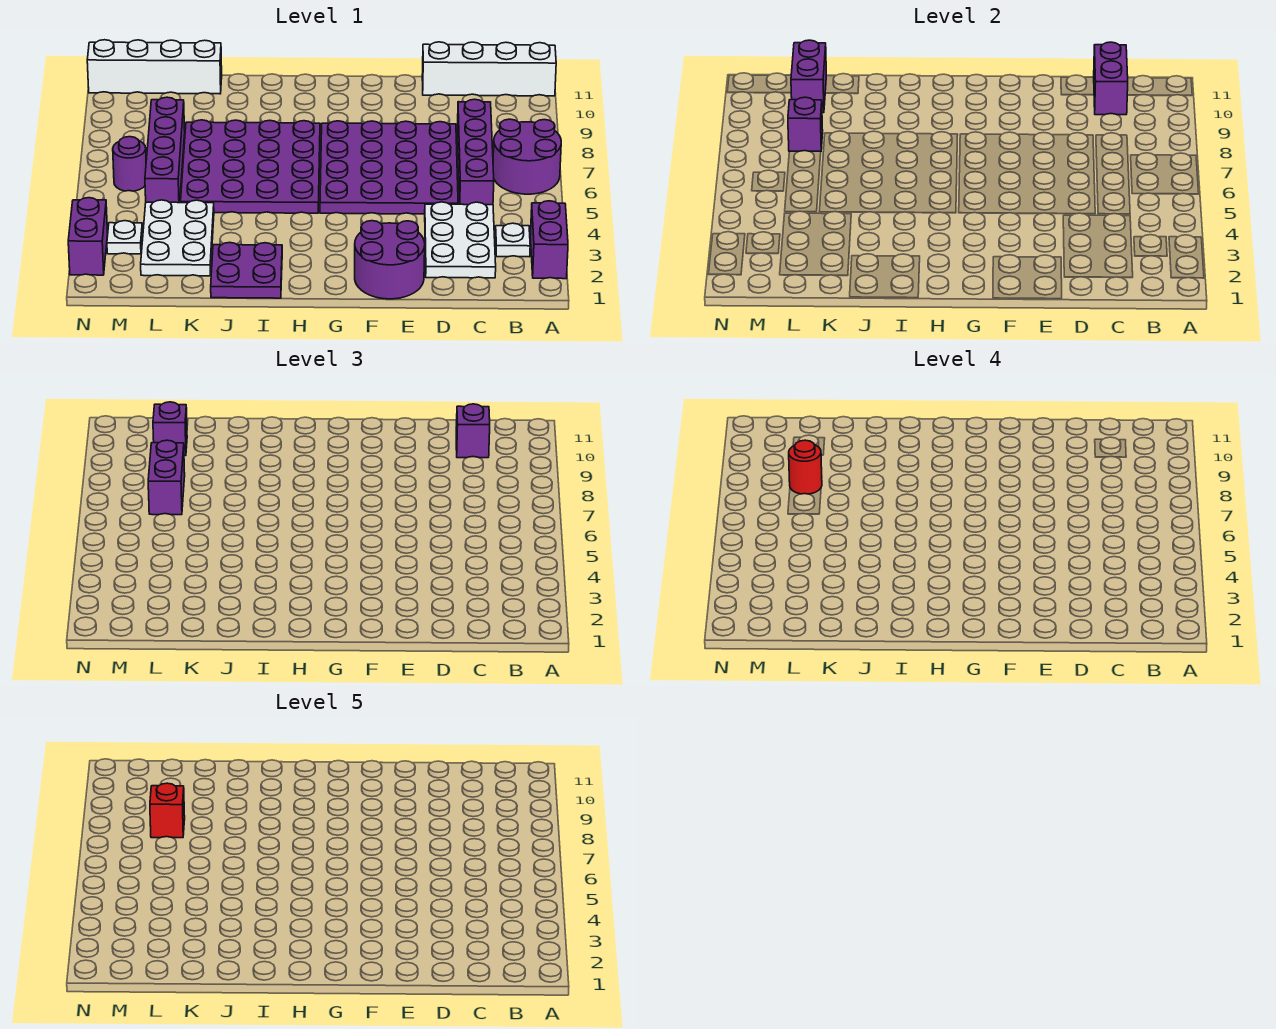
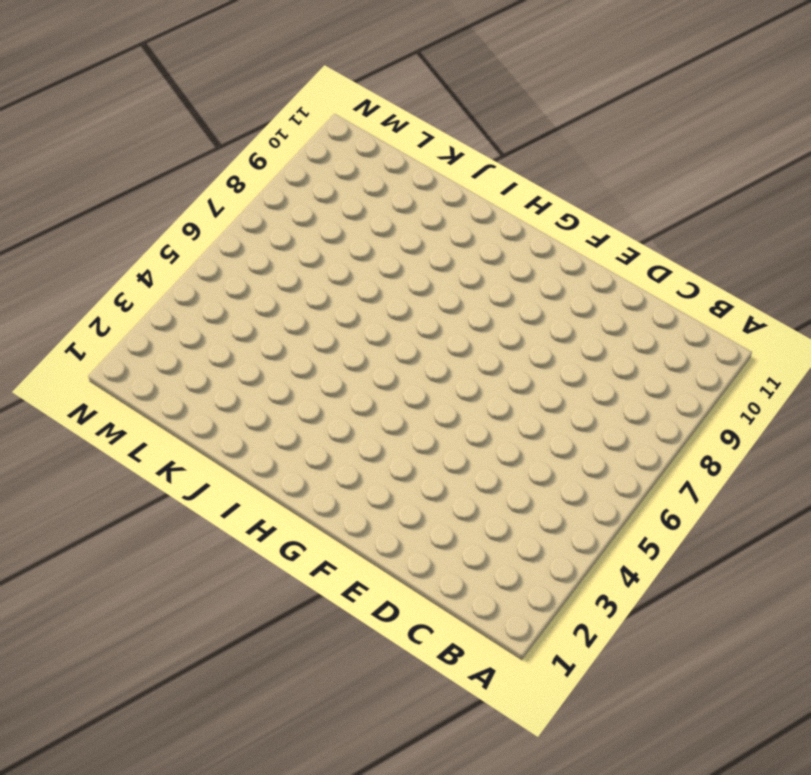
none -> purple brick A2:A3 level 1
none -> purple round brick A6:B7 level 1
none -> white brick A11:D11 level 1

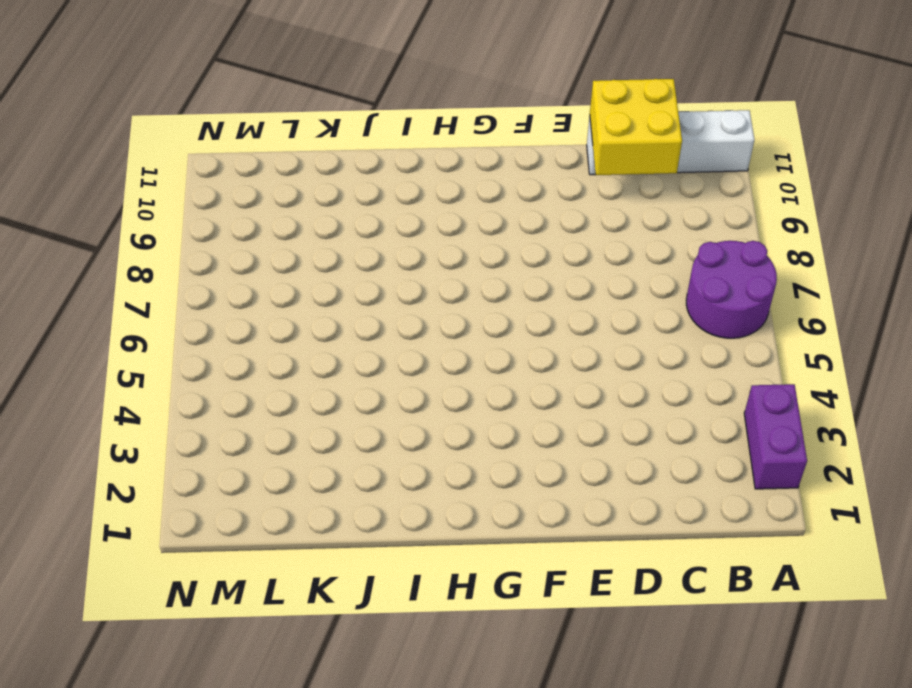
yellow brick C10:D11 level 2 -> purple brick C10:C11 level 2
none -> white plate B3 level 1
none -> white plate C2:D4 level 1
none -> purple brick C5:C8 level 1

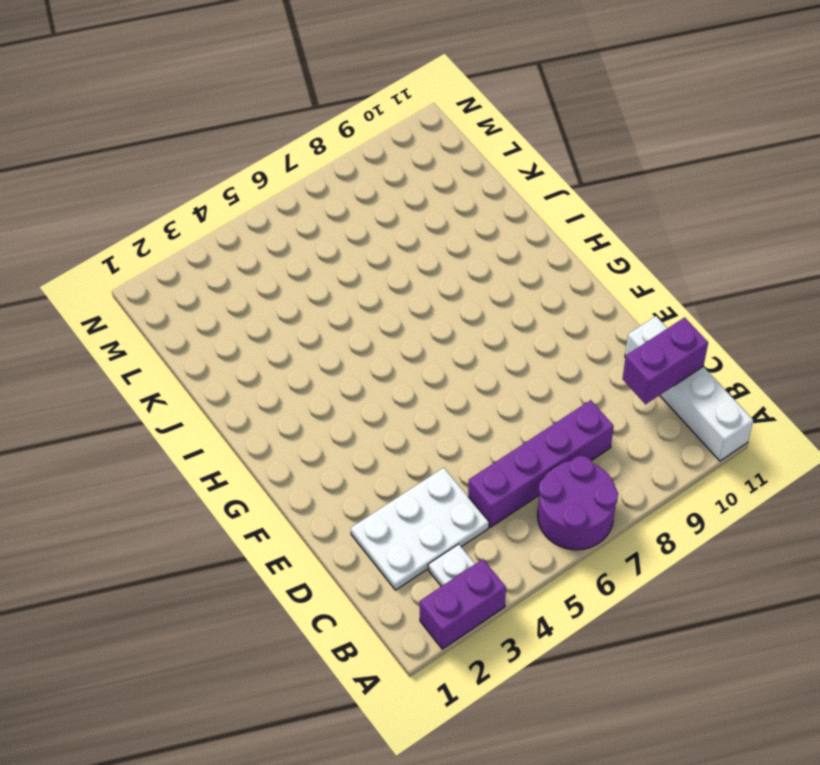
none -> purple plate D5:G8 level 1
none -> purple round brick E1:F2 level 1
none -> purple plate H5:K8 level 1

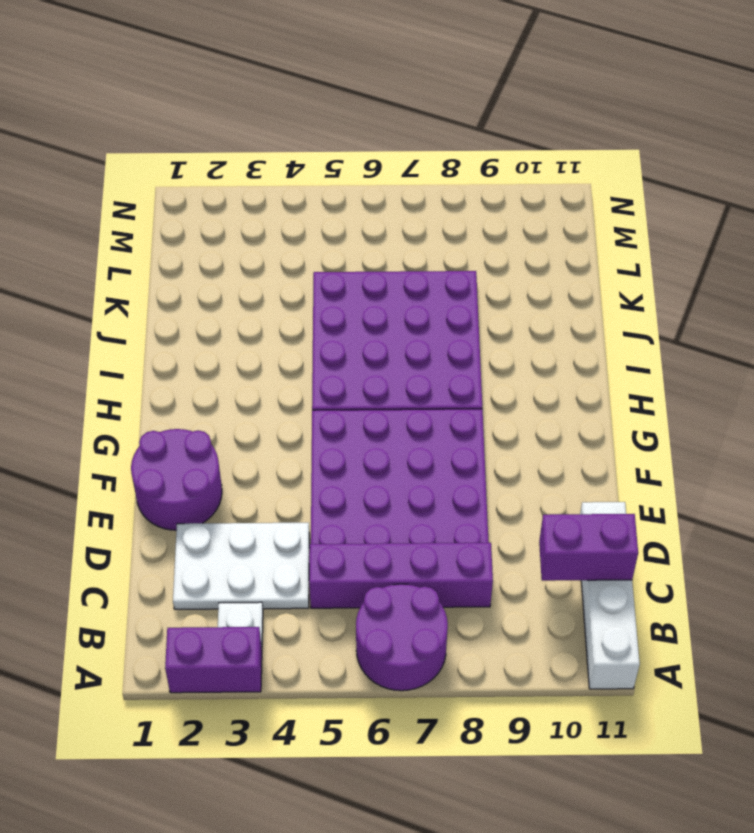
none -> purple plate I1:J2 level 1
none -> white plate K2:L4 level 1
none -> white brick K11:N11 level 1

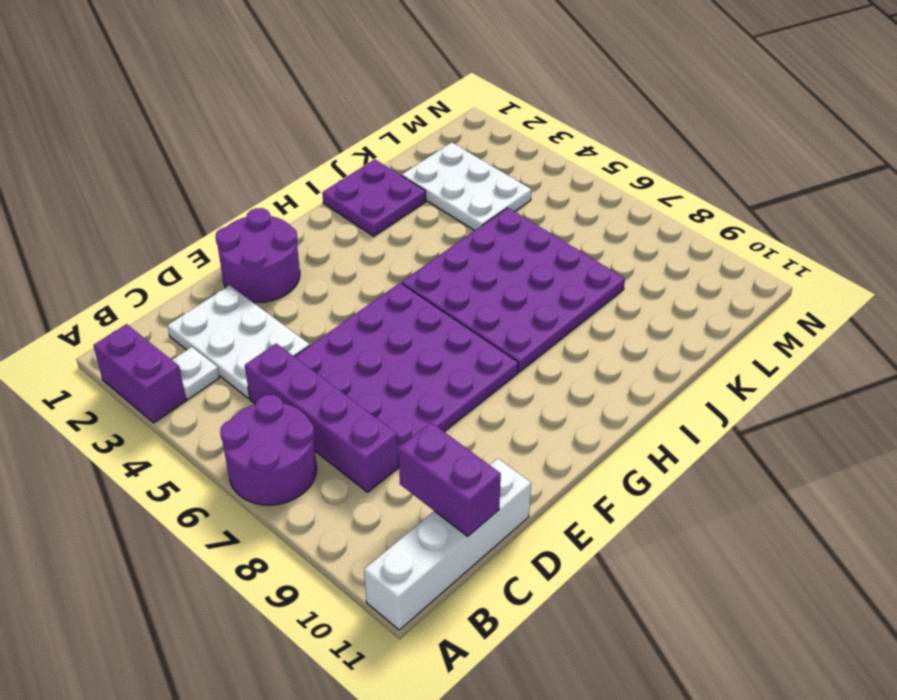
none -> white brick K11:N11 level 1
none -> purple brick L5:L8 level 1
none -> white plate M3 level 1

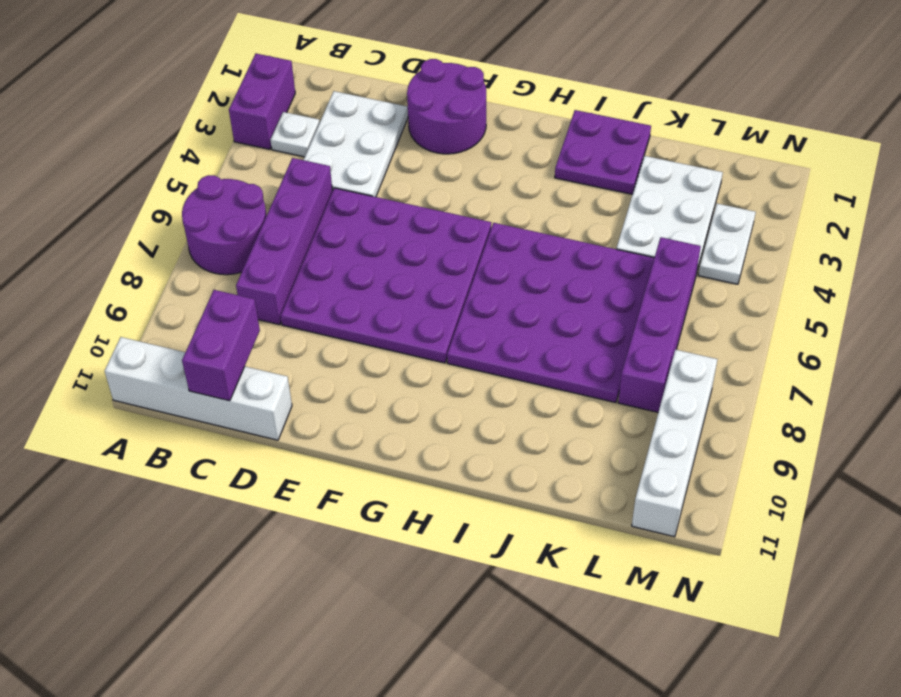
white plate M3:M4 level 1 -> white plate M3 level 1
white brick M8:M11 level 1 -> white brick K11:N11 level 1
none -> purple round brick M6 level 1
none -> purple brick N2:N3 level 1
none -> purple brick L8 level 2

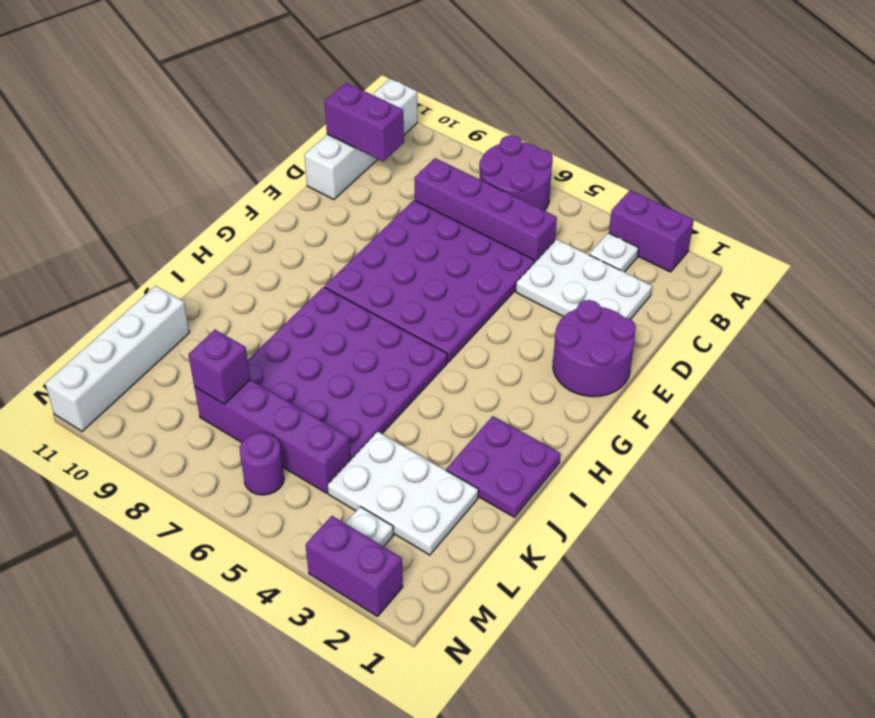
none -> purple brick L10:L11 level 2
none -> purple brick C10 level 3
none -> purple brick L7:L8 level 3

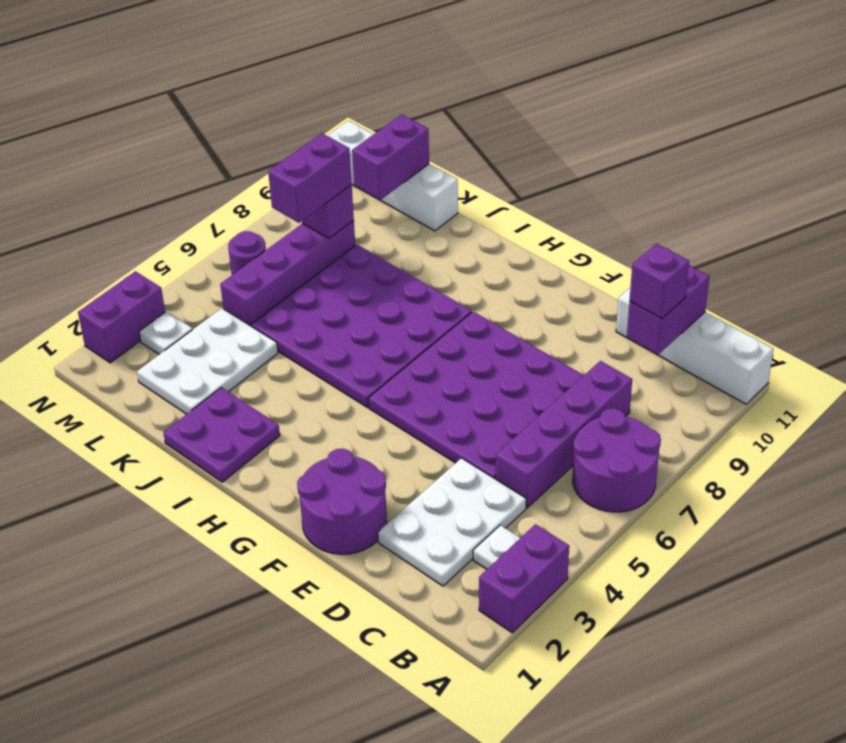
none -> purple brick L10 level 3
none -> red round brick L8 level 4
none -> red brick L8 level 5

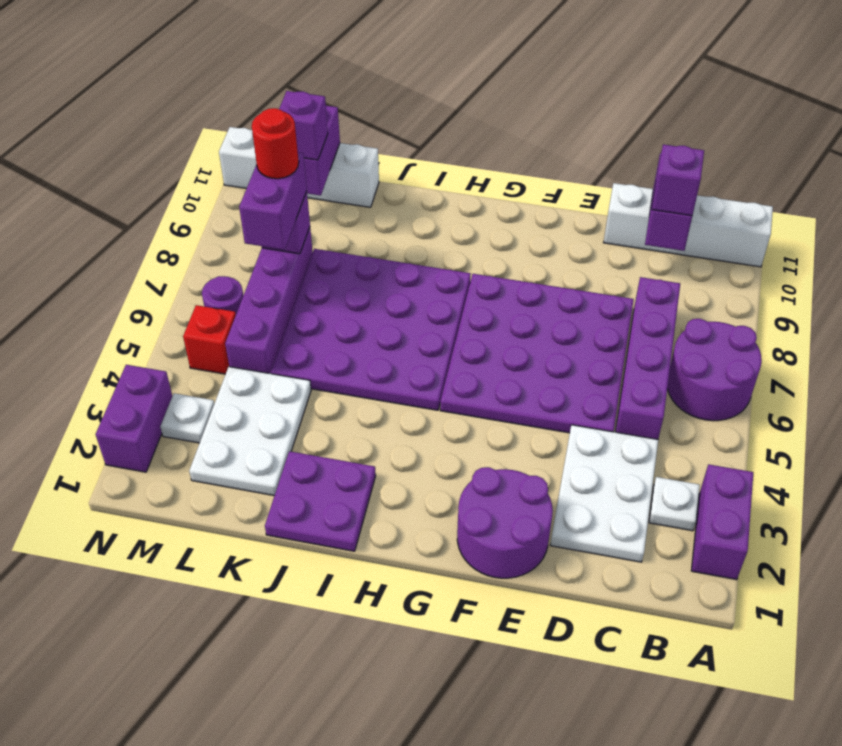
red brick M5 level 1 -> red brick L8 level 5

